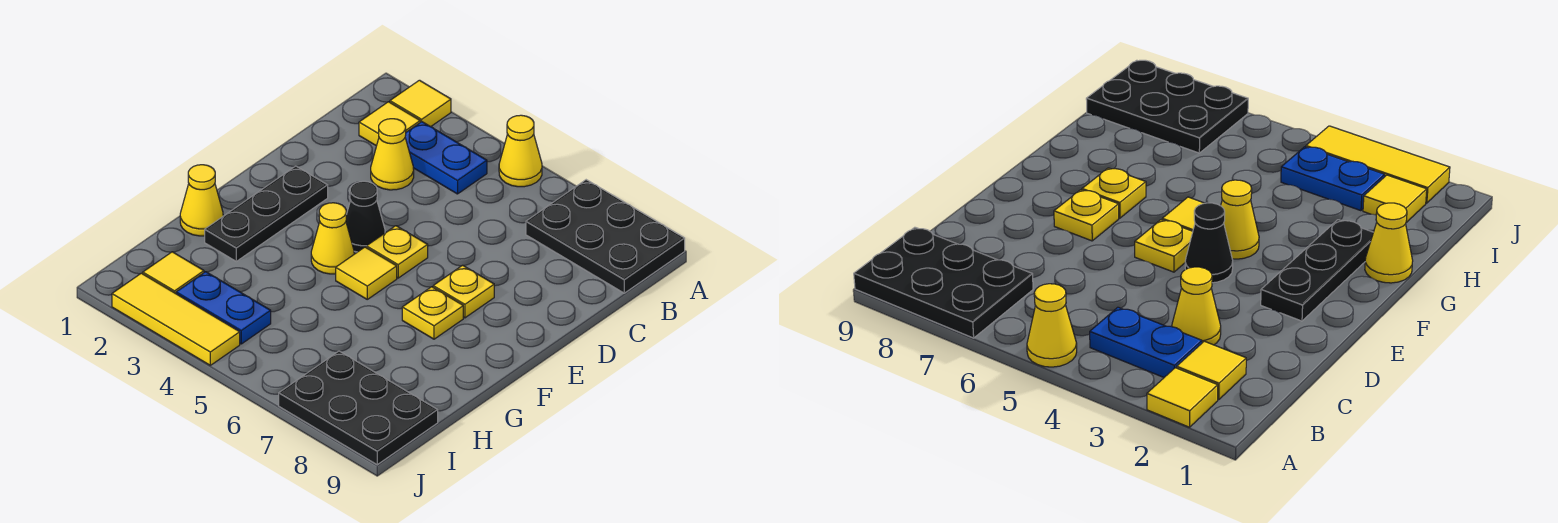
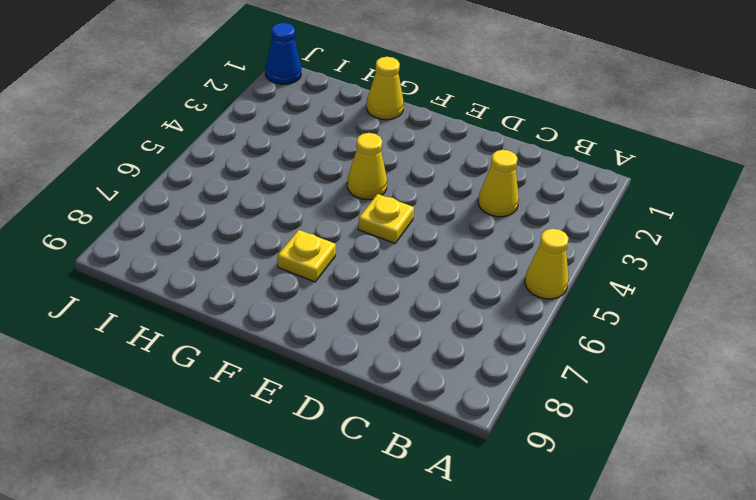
blue cone J1 level 1 -> none
none -> yellow tile A2 level 1
none -> black plate A7:B9 level 1
none -> yellow tile B2 level 1

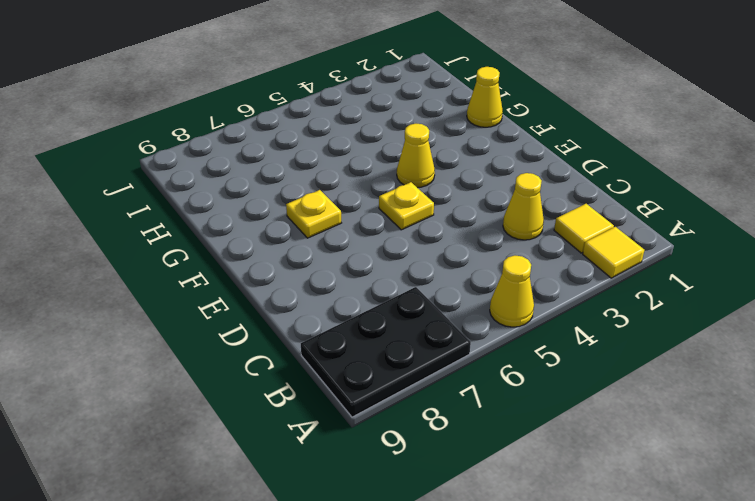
none -> blue plate B3:B4 level 1
none -> black plate E2:G2 level 1
none -> black cone E4 level 1

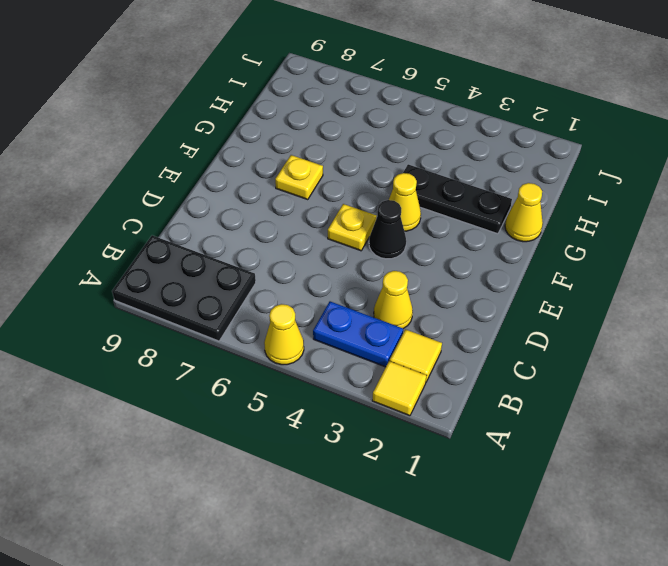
black plate G2:G4 level 1 -> black plate E2:G2 level 1
none -> yellow plate E7 level 1
none -> yellow tile F5 level 1
none -> yellow tile I2 level 1

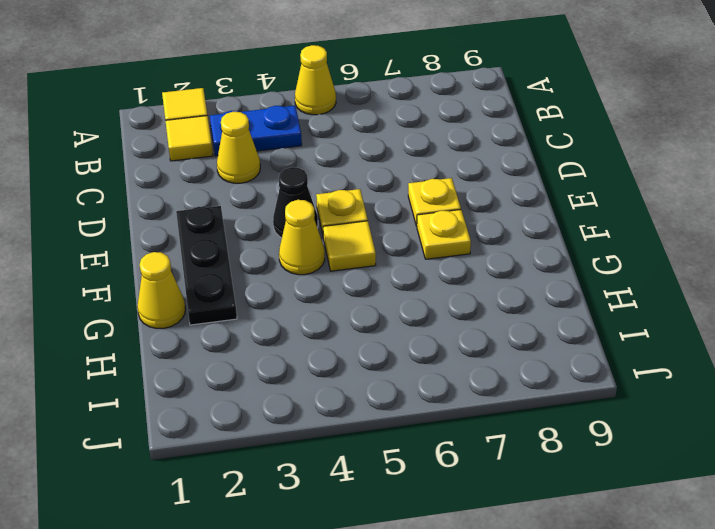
none -> black plate A7:B9 level 1
none -> yellow tile I2 level 1
none -> blue plate I3:I4 level 1

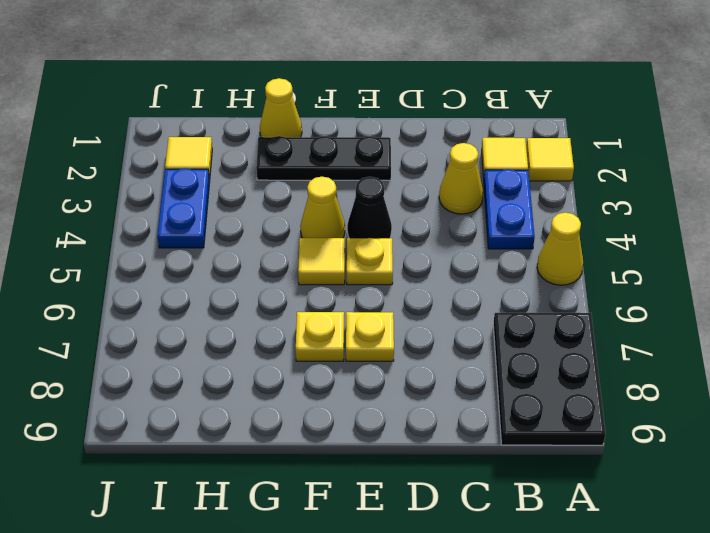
none -> black plate I7:J9 level 1
none -> yellow tile J2:J4 level 1

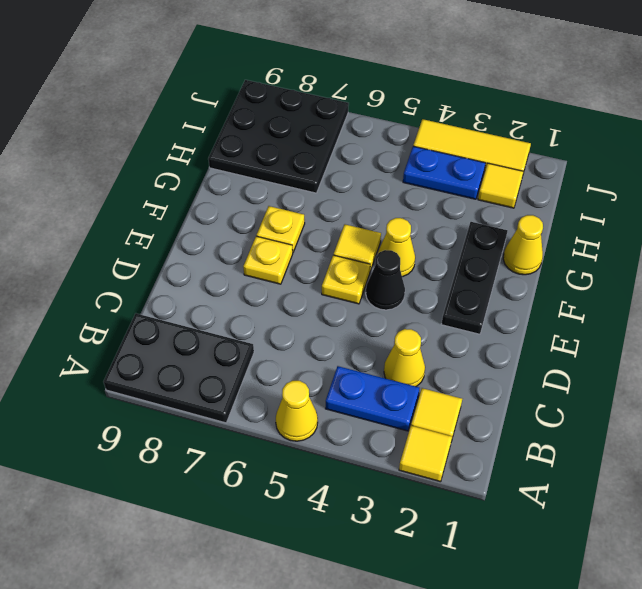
black plate H7:J9 level 1 -> black plate I7:J9 level 1

